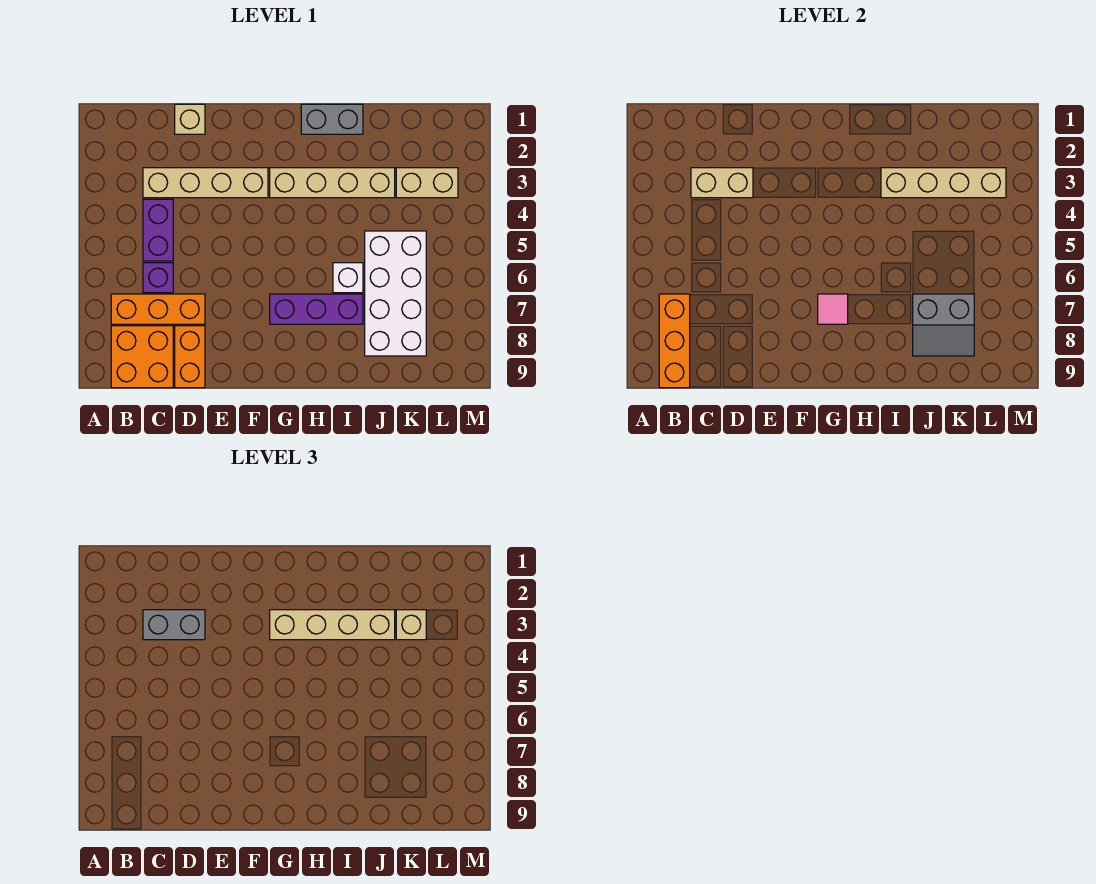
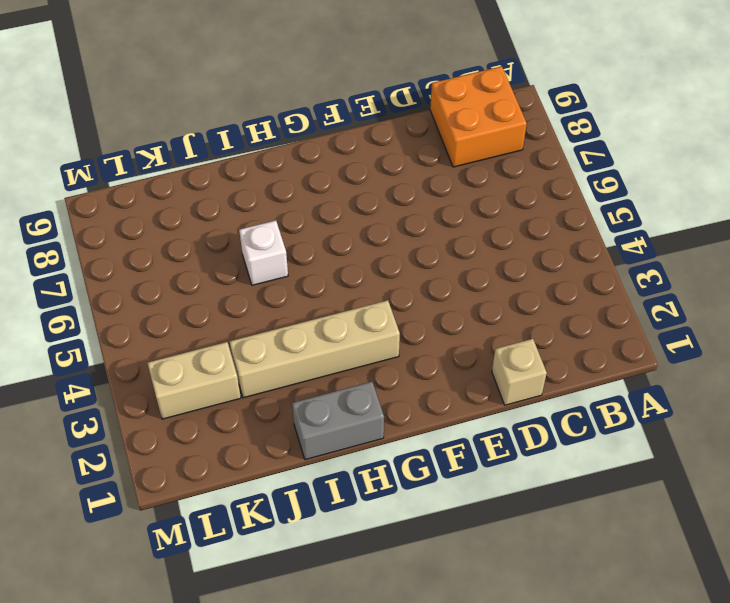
none -> orange brick B7:D7 level 1
none -> tan brick C3:F3 level 1
none -> purple brick C4:C5 level 1

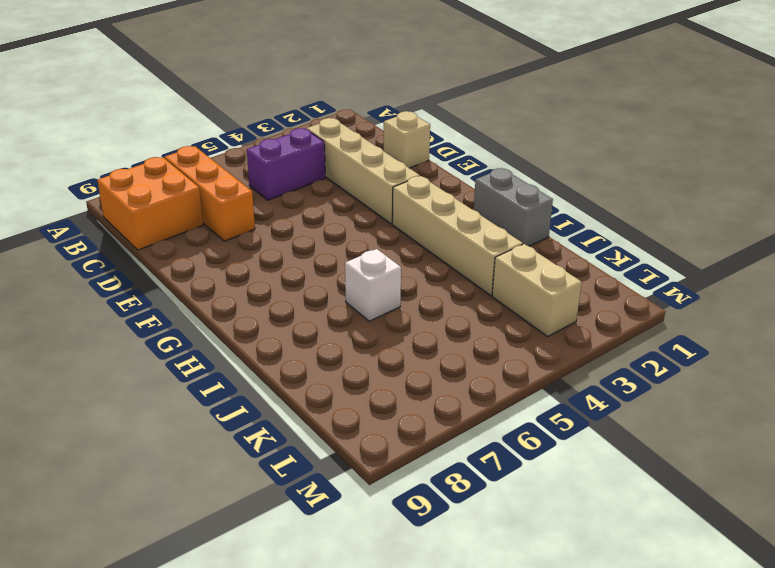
none -> purple brick C6 level 1
none -> orange brick D8:D9 level 1
none -> purple brick G7:I7 level 1

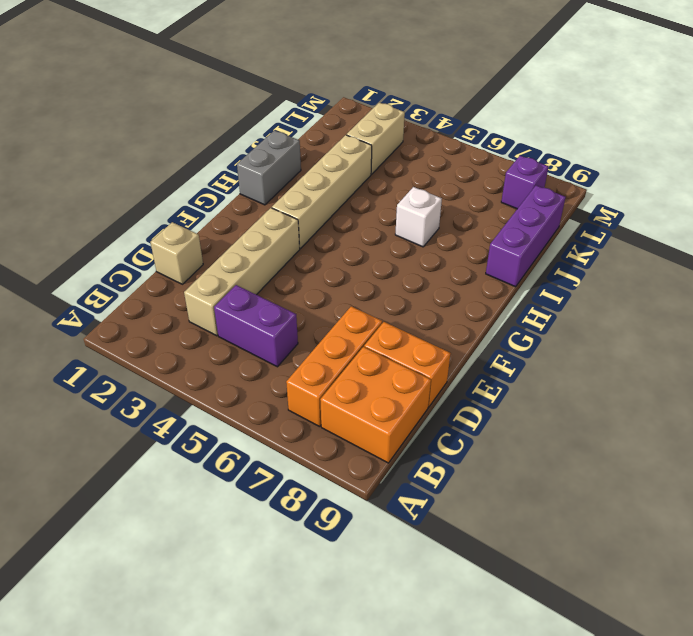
purple brick I9:K9 level 1 -> purple brick G7:I7 level 1
purple brick L8 level 1 -> purple brick C6 level 1
none -> white brick J5:K8 level 1
none -> orange brick B7:B9 level 2
none -> tan brick C3:D3 level 2

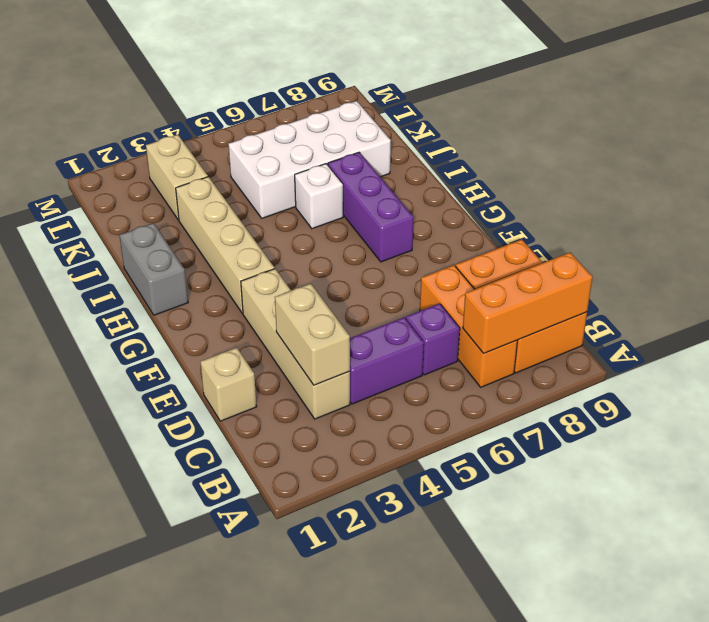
none -> pink tile G7 level 2
none -> tan brick I3:L3 level 2
none -> grey slope J7:K8 level 2 top 7

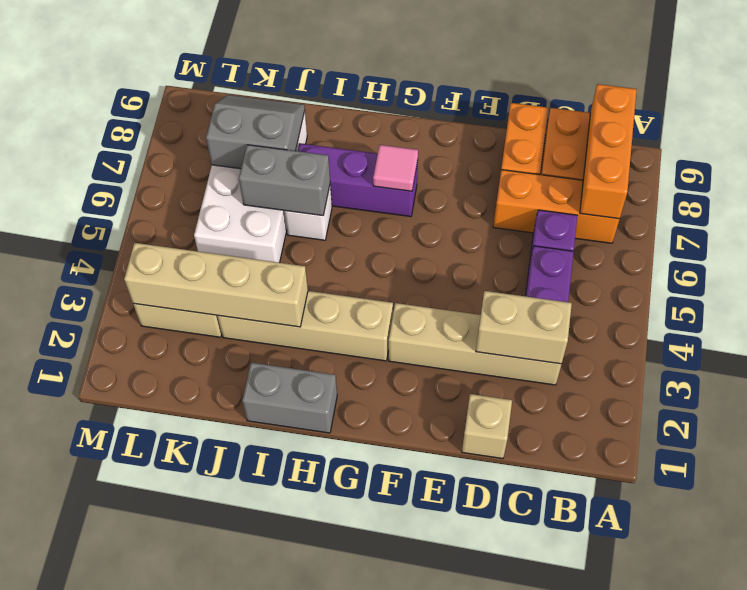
grey brick I6:J6 level 2 -> grey brick C3:D3 level 3
none -> tan brick G3:J3 level 3
none -> tan brick K3 level 3

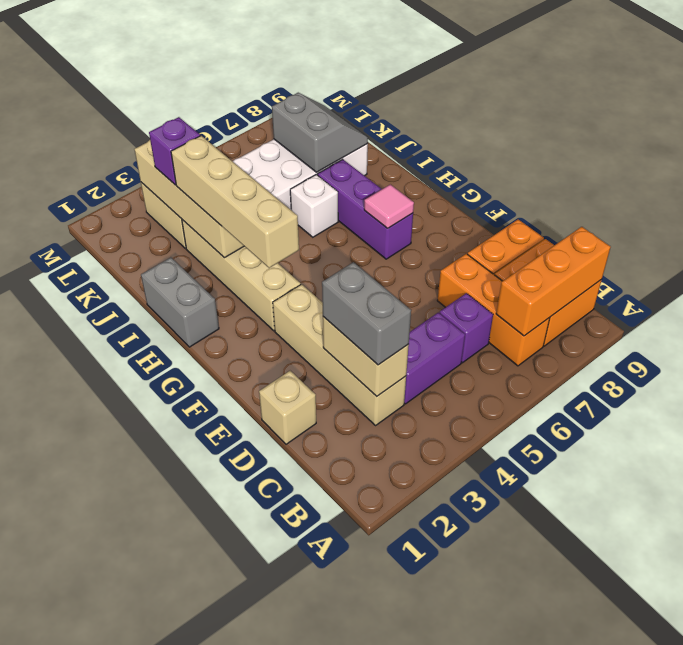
purple brick K3 level 3 -> tan brick K3 level 3

